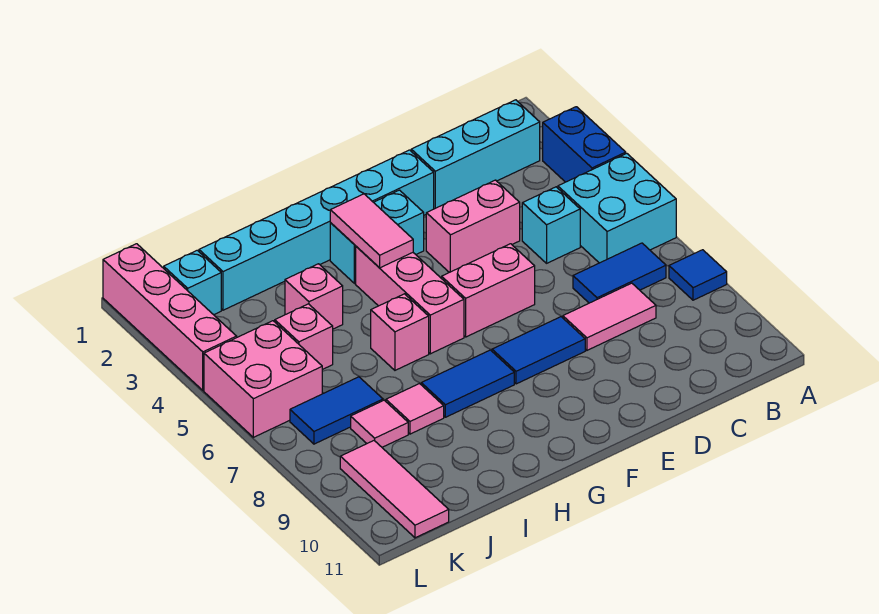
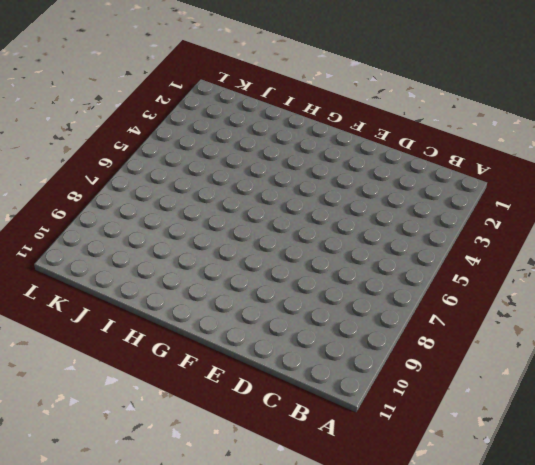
none -> blue brick A3:A4 level 1
none -> cyan brick A5:B6 level 1
none -> blue tile A8 level 1

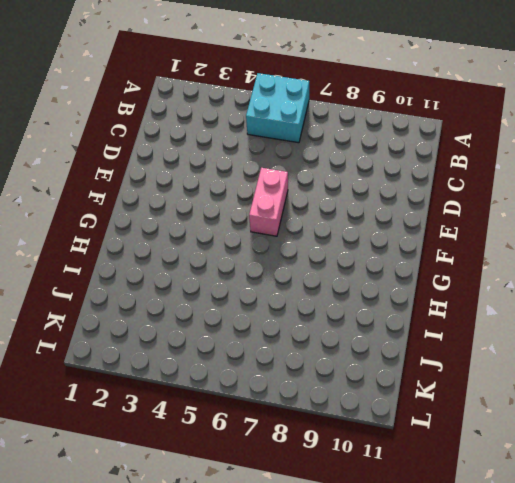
none -> blue brick A3:A4 level 1
none -> blue tile A8 level 1
none -> cyan brick B2:D2 level 1

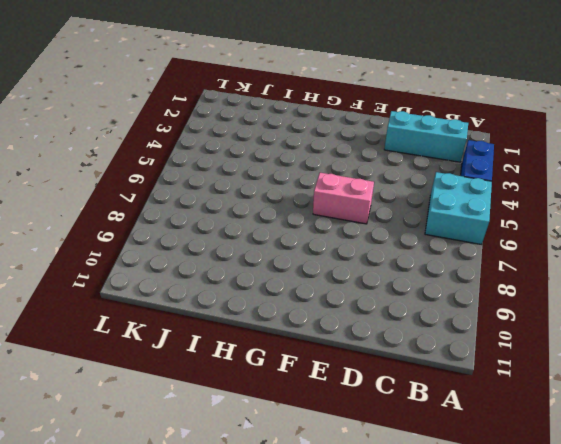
none -> blue tile A8 level 1
none -> blue tile B7:C7 level 1
none -> cyan brick C5 level 1

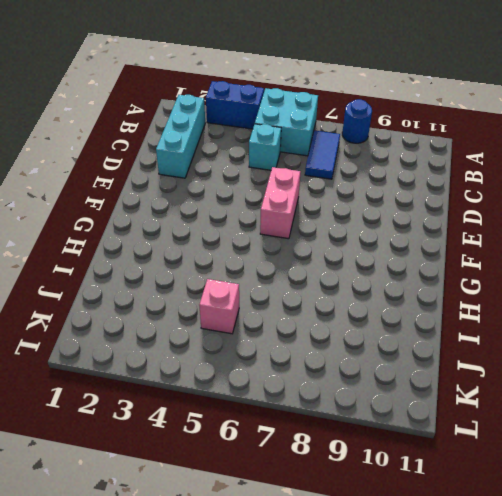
blue round brick A8 level 1 -> blue tile A8 level 1
none -> pink tile C8:D8 level 1
none -> pink brick D4:E4 level 1
none -> cyan brick E2:J2 level 1

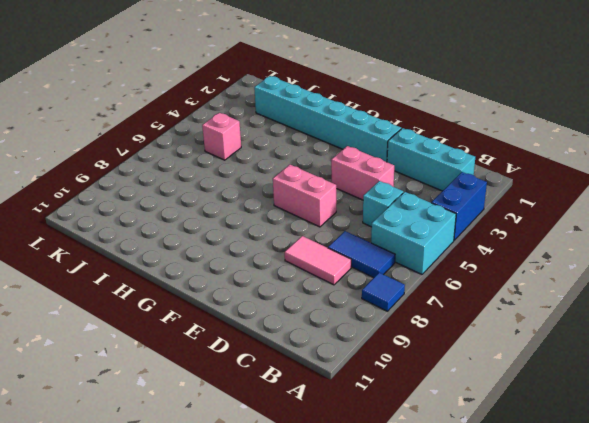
none -> blue tile E8:F8 level 1
none -> cyan brick F3:G3 level 1
none -> pink brick G4:G6 level 1

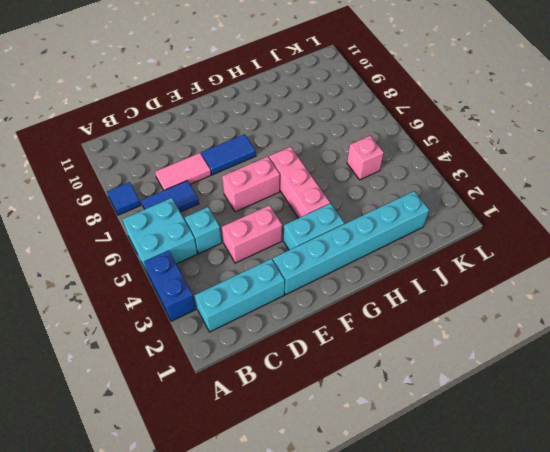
none -> blue tile G8:H8 level 1
none -> pink brick H6 level 1
none -> pink brick I4 level 1

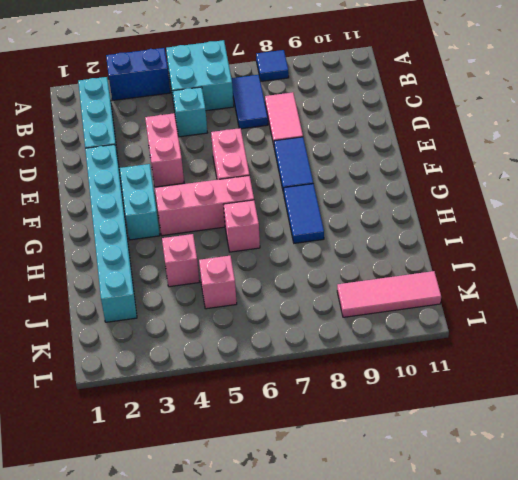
none -> pink tile I8 level 1
none -> blue tile J7:K7 level 1
none -> pink tile J8 level 1

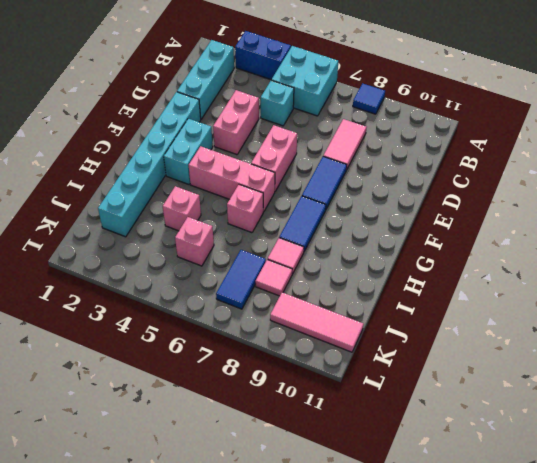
none -> blue tile B7:C7 level 1
none -> cyan brick K2 level 1
none -> pink brick K5:L6 level 1

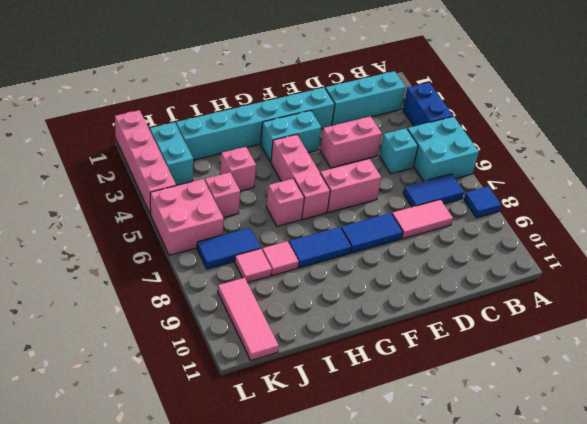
cyan brick K2:K3 level 1 -> cyan brick K2 level 1
none -> pink tile G3:G4 level 2

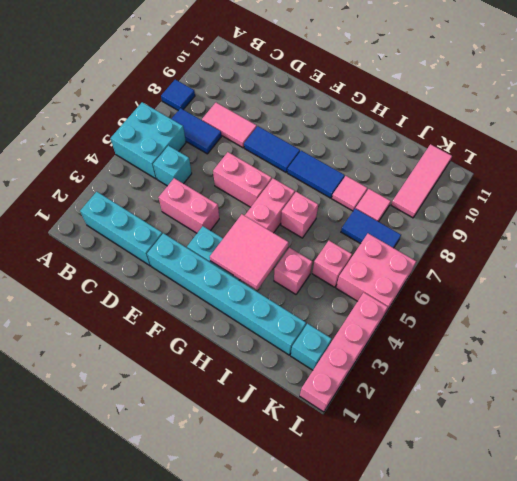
pink tile G3:H4 level 2 -> pink tile G3:G4 level 2
none -> blue brick A3:A4 level 1

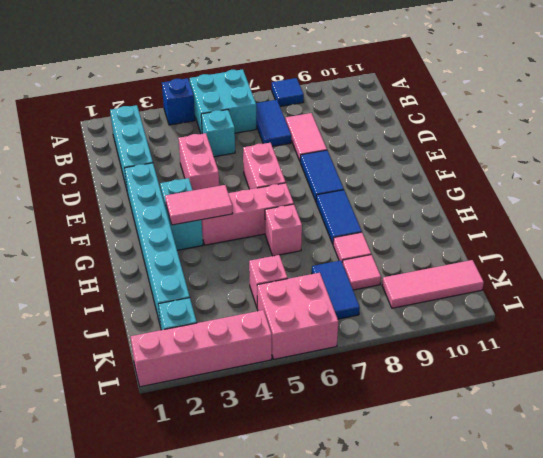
blue brick A4 level 1 -> blue brick A3:A4 level 1
none -> pink brick I4 level 1

